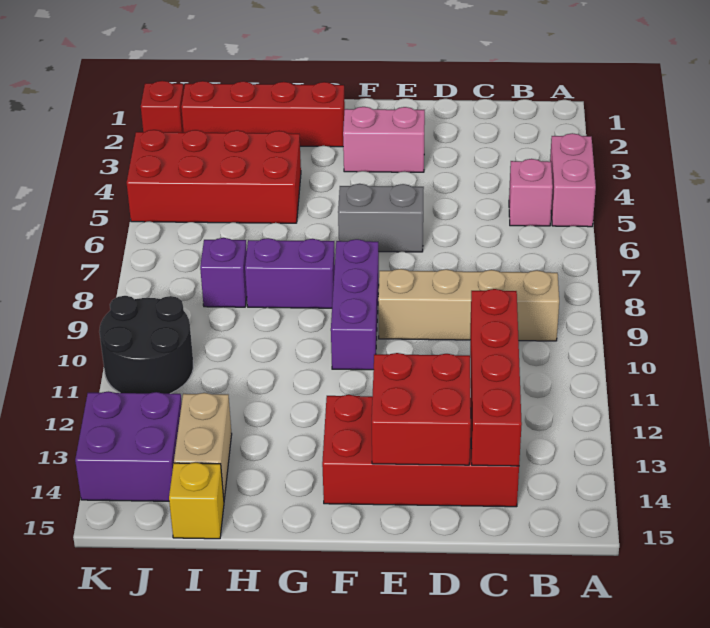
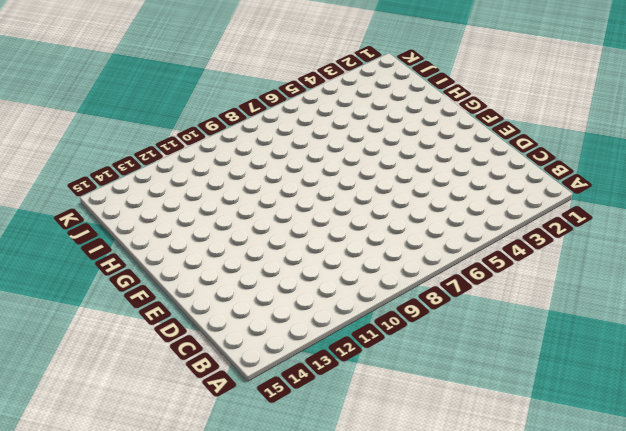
none -> pink brick A4:A5 level 1
none -> pink brick B5 level 1
none -> tan brick B9:E9 level 1

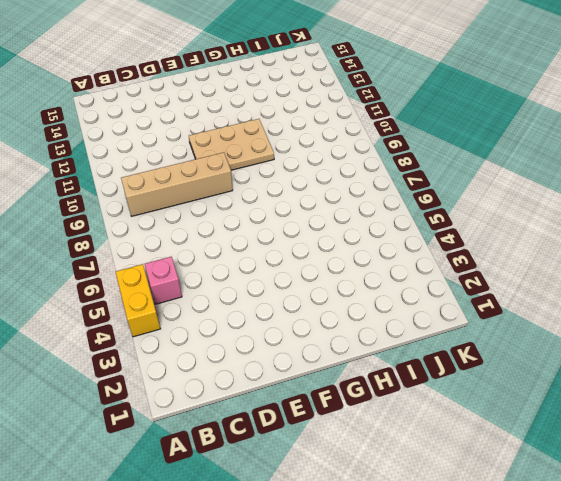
yellow brick A4:A5 level 1 -> pink brick A4:A5 level 1
tan plate E10:G11 level 1 -> purple brick F8:F10 level 1
none -> red brick C13:F14 level 1
none -> pink brick E3:F3 level 1
none -> grey brick E6:F6 level 1

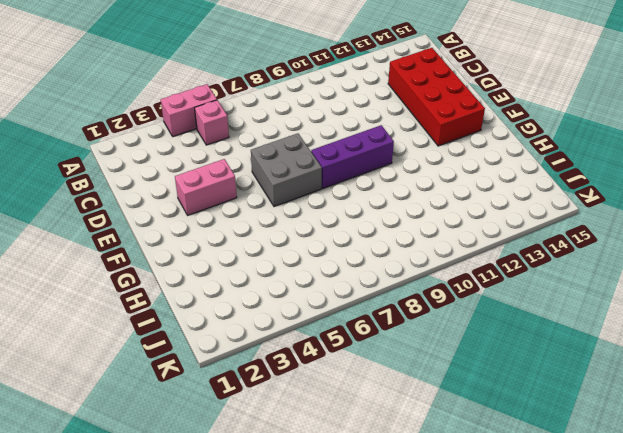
pink brick E3:E4 level 1 -> pink brick E3:F3 level 1
grey brick E6:F7 level 1 -> grey brick E6:F6 level 1
none -> tan brick B9:E9 level 1
none -> red brick G2:J2 level 1
none -> purple brick G8:H8 level 1

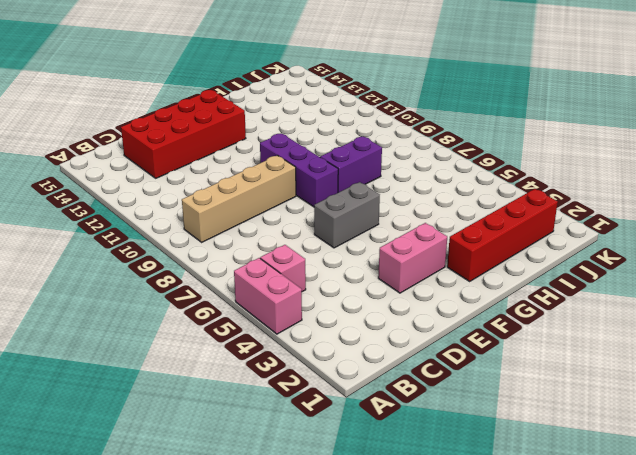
none -> red brick H4:K5 level 1
none -> purple brick I8 level 1
none -> tan brick I13:I14 level 1

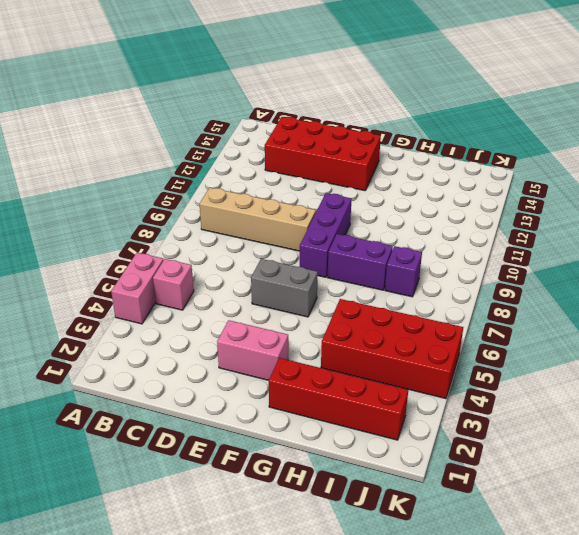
none -> tan brick I13:I14 level 1
none -> yellow brick I15 level 1
none -> black round brick J10:K11 level 1

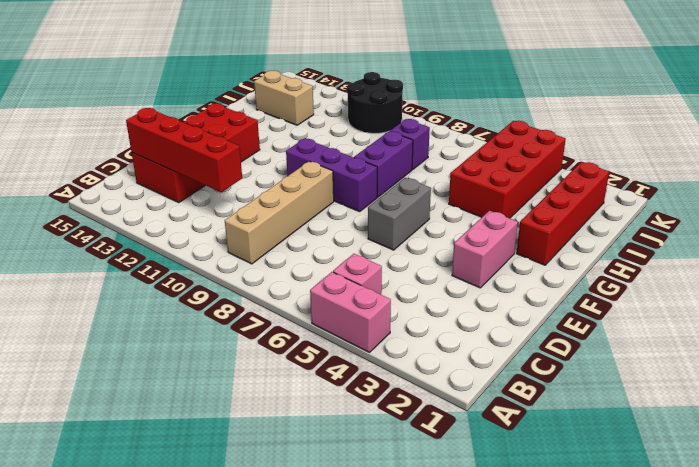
none -> yellow brick I15 level 1
none -> purple brick J13:K14 level 1
none -> red brick K2 level 1

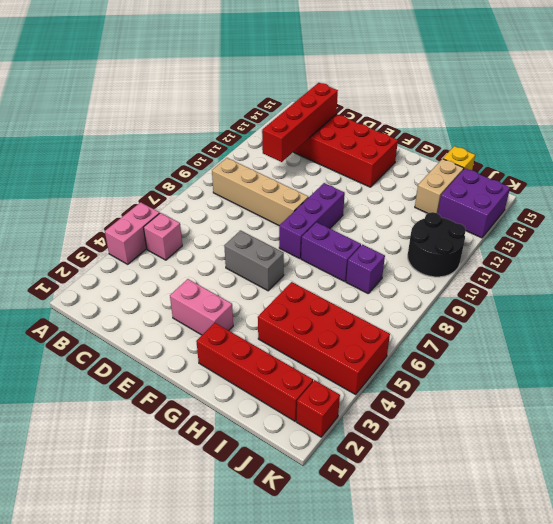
none -> red brick D13:E14 level 2

